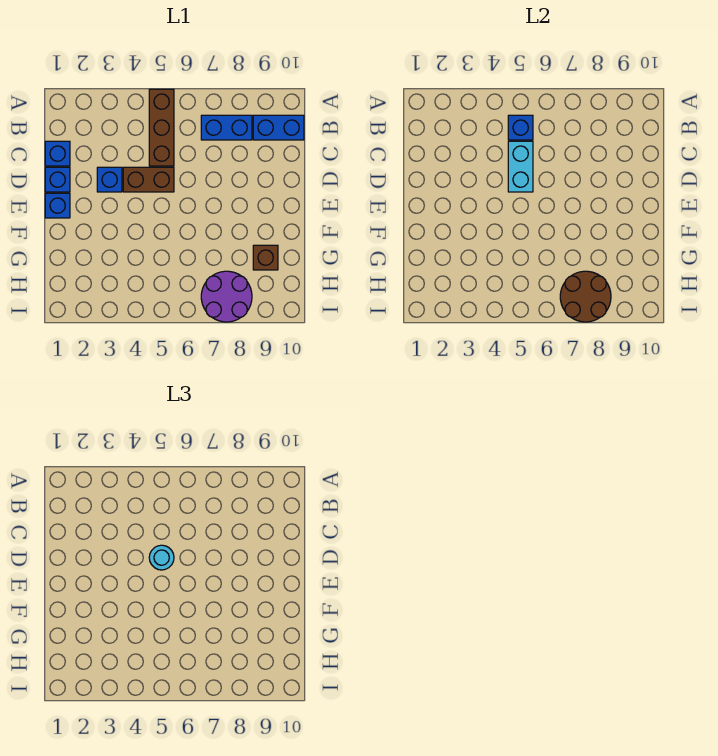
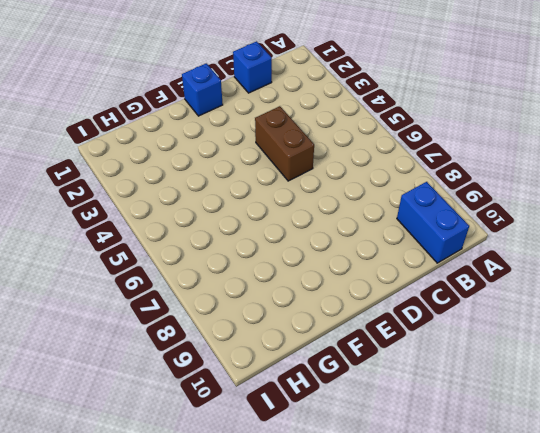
none -> brown brick A5:C5 level 1
none -> blue brick B7:B8 level 1
none -> blue brick D1 level 1

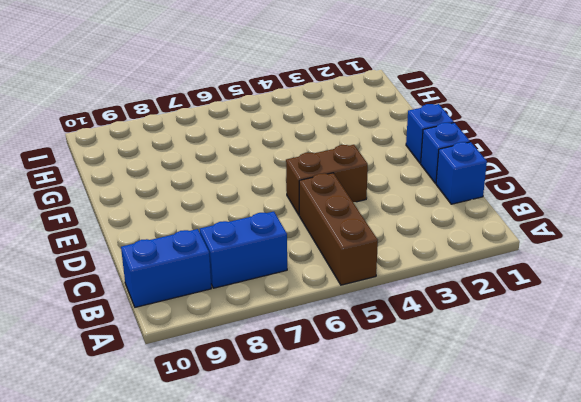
none -> blue brick D3 level 1
none -> brown brick G9 level 1
none -> purple round brick H7:I8 level 1

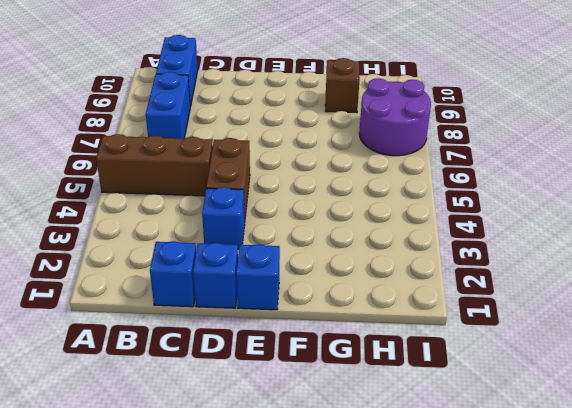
none -> blue brick B5 level 2
none -> cyan brick C5:D5 level 2
none -> brown round brick H7:I8 level 2

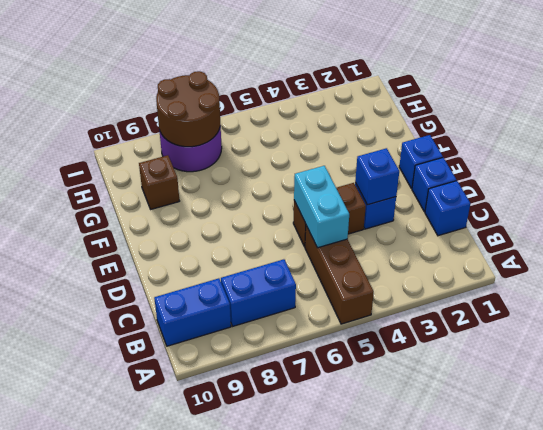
blue brick D3 level 2 -> blue brick B5 level 2
none -> cyan round brick D5 level 3

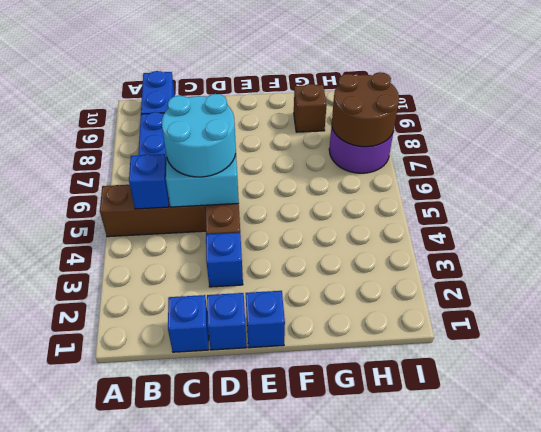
cyan round brick C5:D6 level 3 -> cyan round brick D5 level 3

